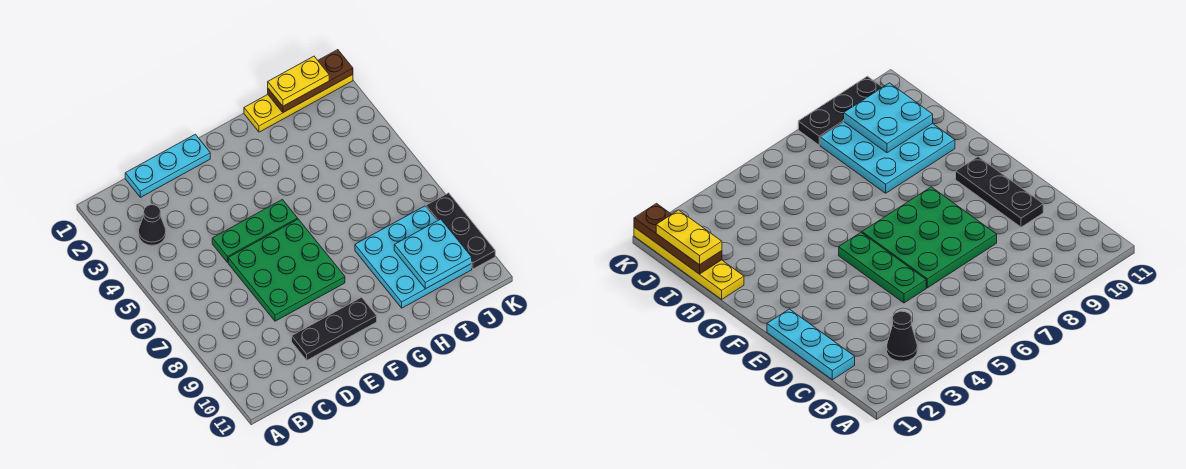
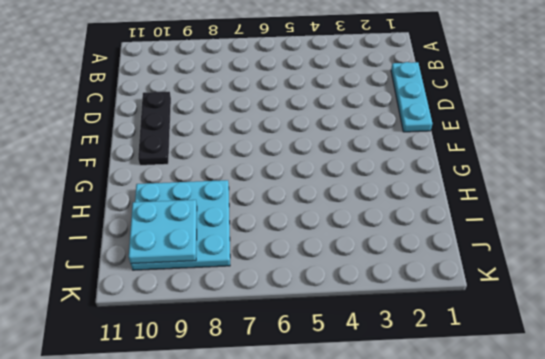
none -> black cone B3 level 1
none -> green plate D5:F5 level 1

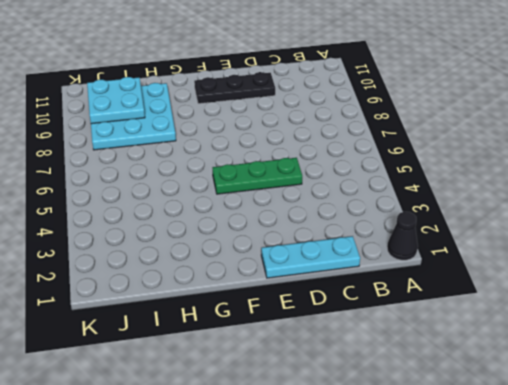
black cone A1 level 1 -> black cone B3 level 1
none -> green plate D6:F8 level 1
none -> yellow plate H1:K1 level 1

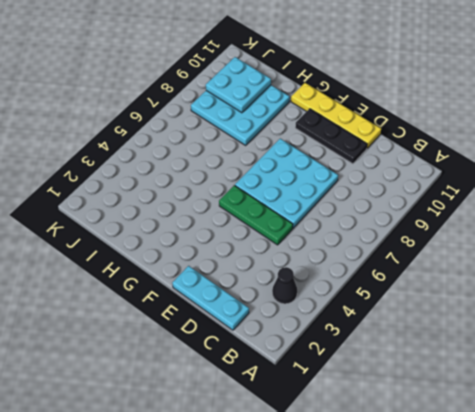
cyan plate D6:F8 level 1 -> green plate D6:F8 level 1
yellow plate D11:G11 level 1 -> yellow plate H1:K1 level 1
none -> black plate K8:K10 level 1
none -> brown plate I1:K1 level 2

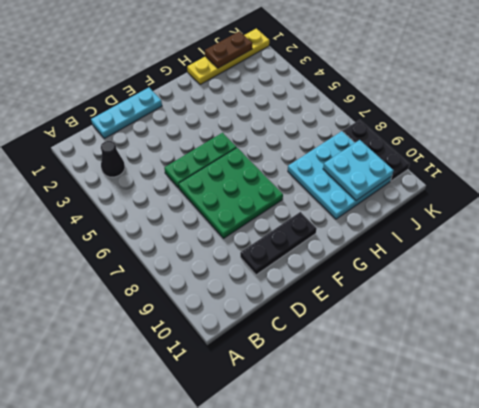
brown plate I1:J1 level 2 -> brown plate I1:K1 level 2
none -> yellow plate I1:J1 level 3

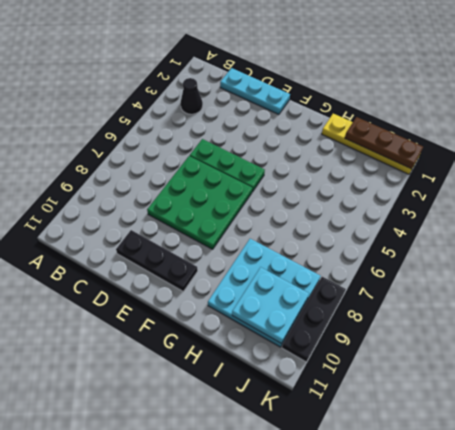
none -> yellow plate I1:J1 level 3

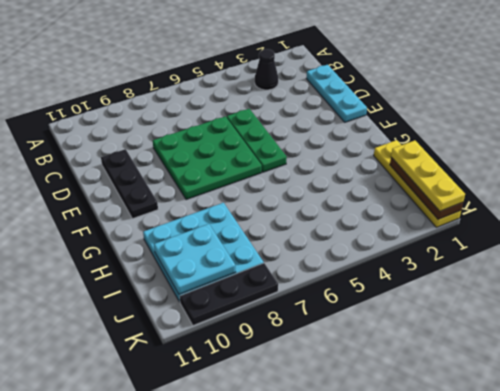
yellow plate I1:K1 level 3 -> yellow plate I1:J1 level 3

